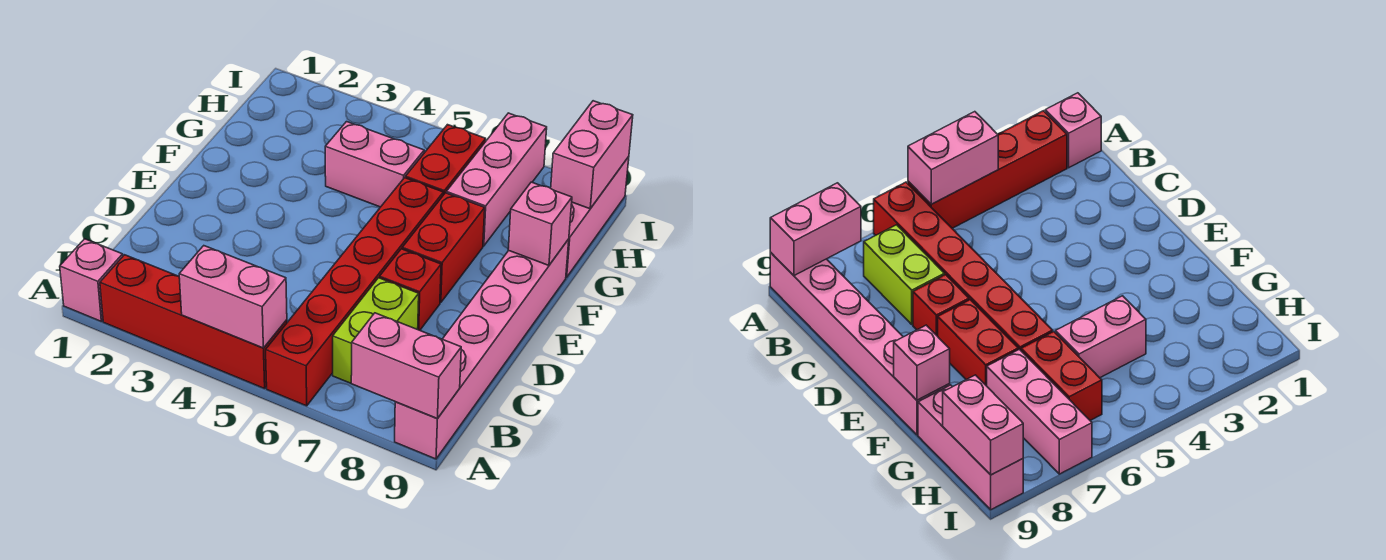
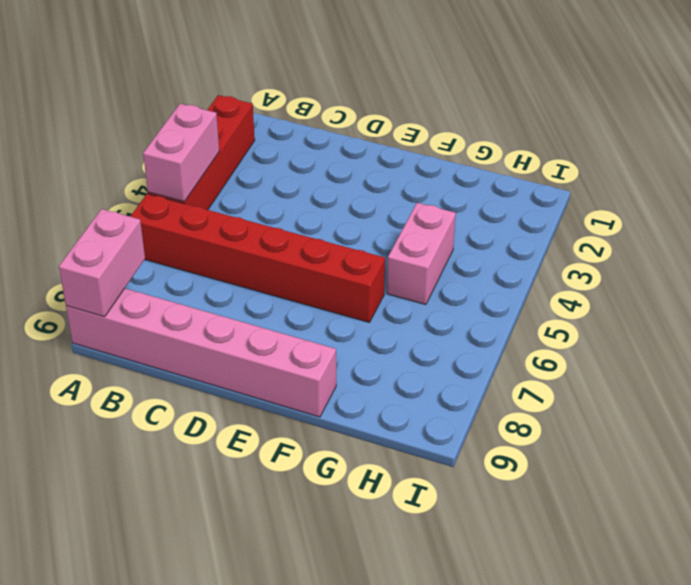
none -> pink brick A1 level 1
none -> lime brick B7:C7 level 1
none -> red brick D7 level 1

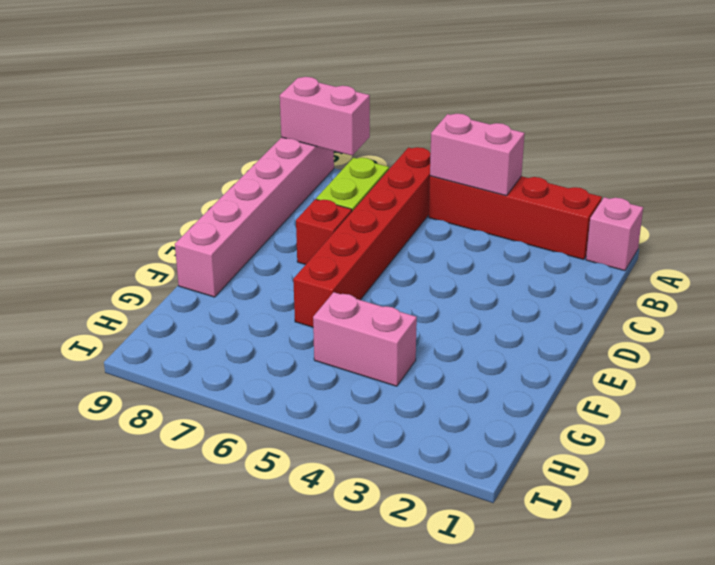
none -> red brick E7:F7 level 1
none -> red brick G6:H6 level 1
none -> pink brick G7:I7 level 1

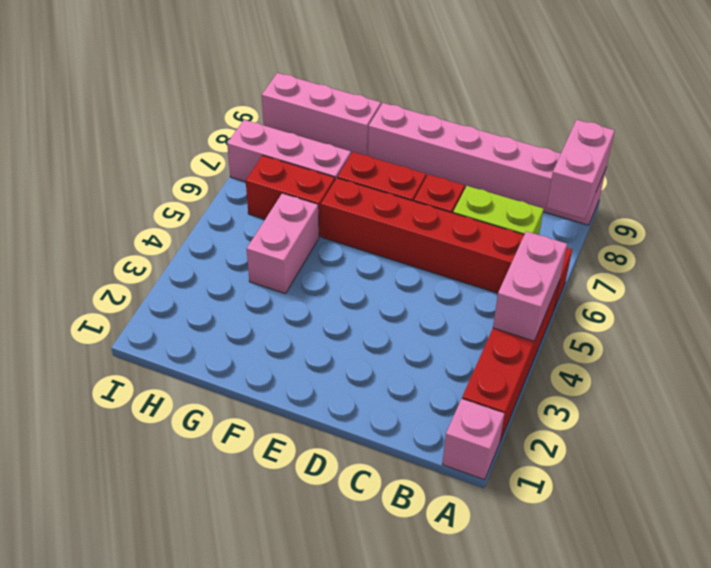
none -> pink brick F9 level 2
none -> pink brick H9:I9 level 2

